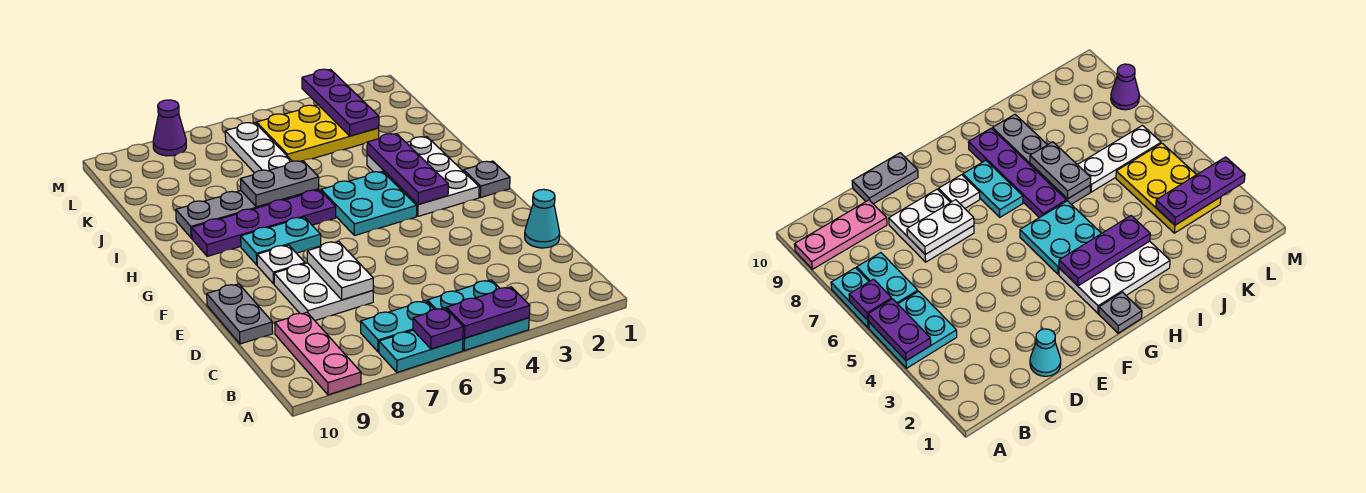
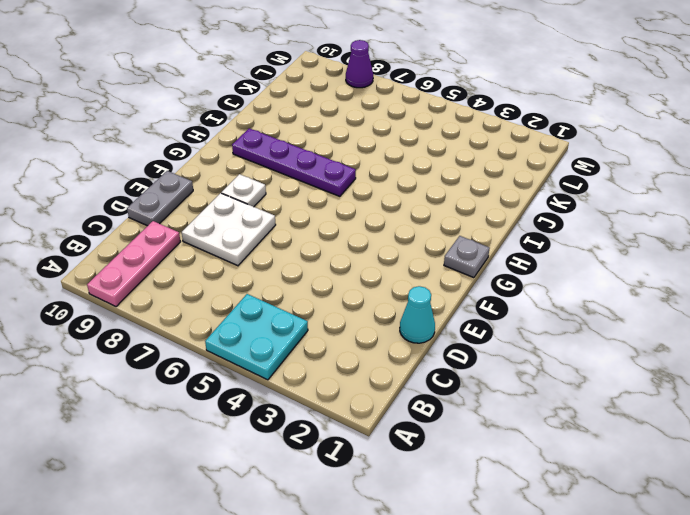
none -> cyan plate A6:A7 level 1
none -> cyan plate B6:B7 level 1
none -> white plate G2:I3 level 1

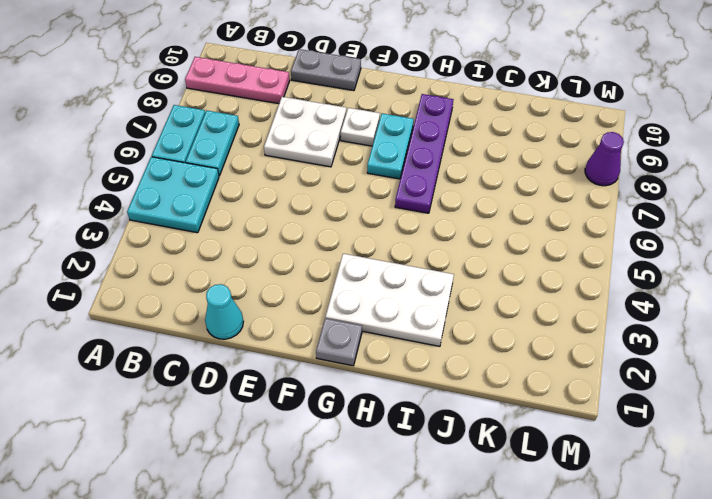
none -> cyan plate G4:H5 level 1
none -> grey plate I6:I9 level 1
none -> white plate J6:L6 level 1

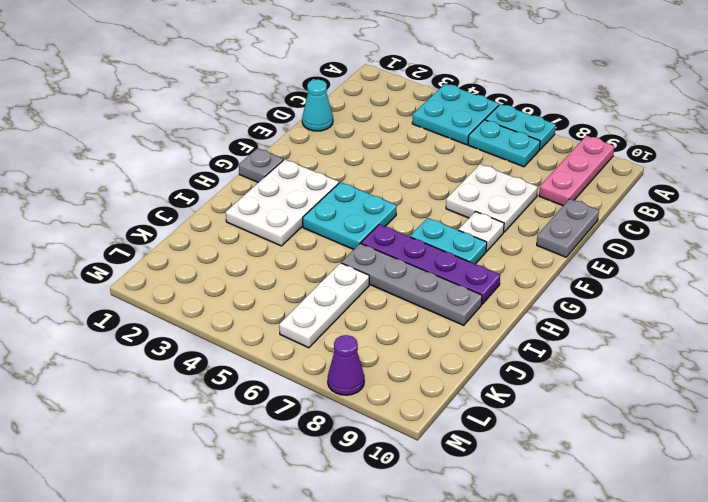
none -> yellow plate K3:L5 level 1
none -> purple plate A4:A5 level 2
none -> purple plate A6 level 2

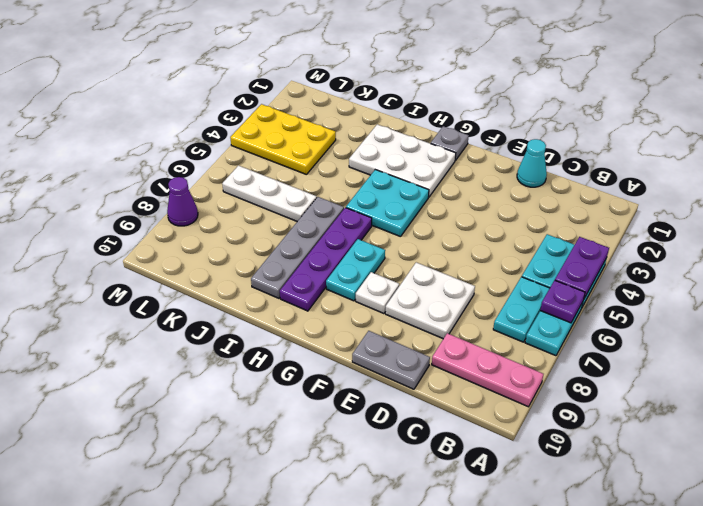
yellow plate K3:M4 level 1 -> yellow plate K3:L5 level 1
none -> white plate D7:E7 level 2
none -> purple plate G3:I3 level 2
none -> grey plate I6:I7 level 2

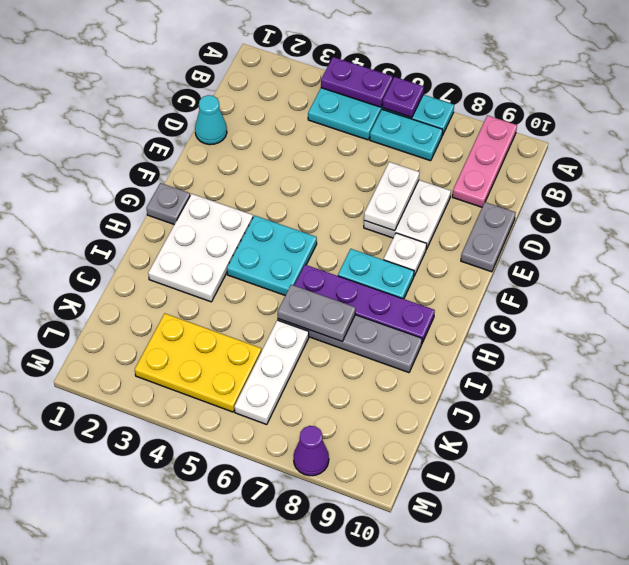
none -> purple plate G3:I3 level 2
none -> purple plate K3:M3 level 2

